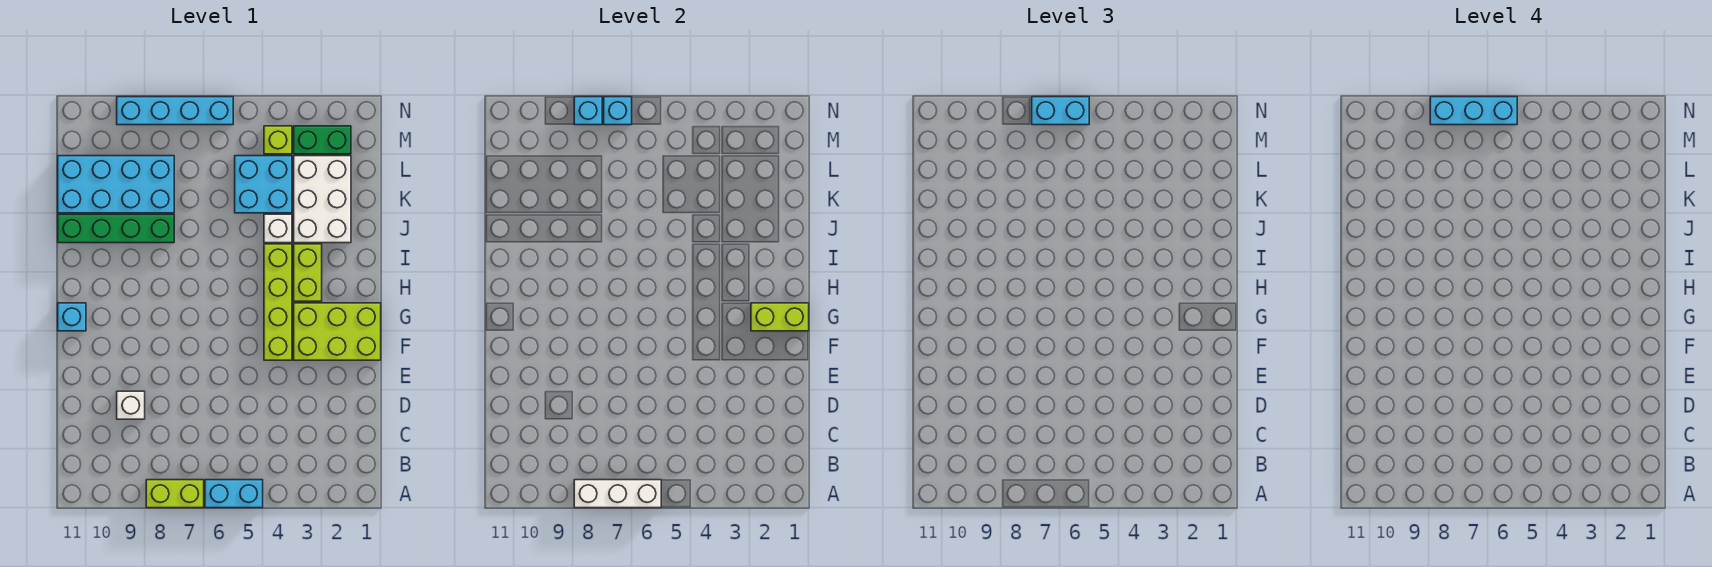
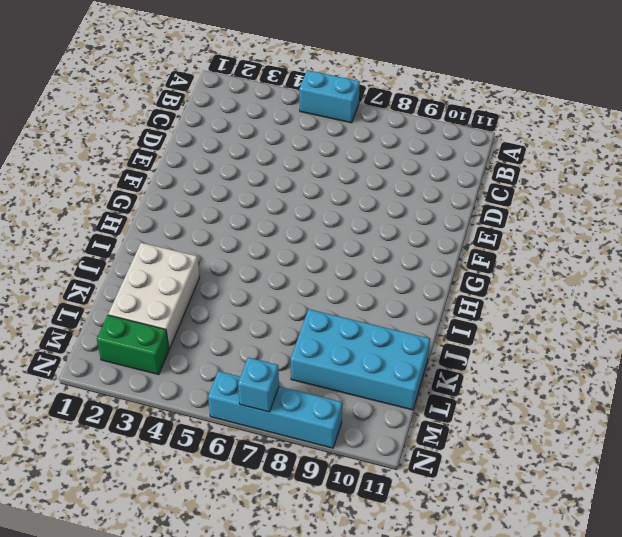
none -> lime brick A7:A8 level 1
none -> white brick D9 level 1
none -> lime brick F1:G3 level 1

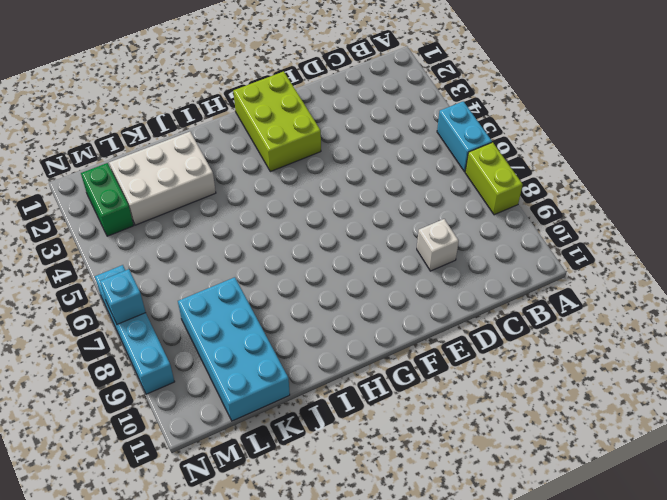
none -> lime brick F4:I4 level 1
none -> cyan brick G11 level 1
none -> lime brick H3:I3 level 1

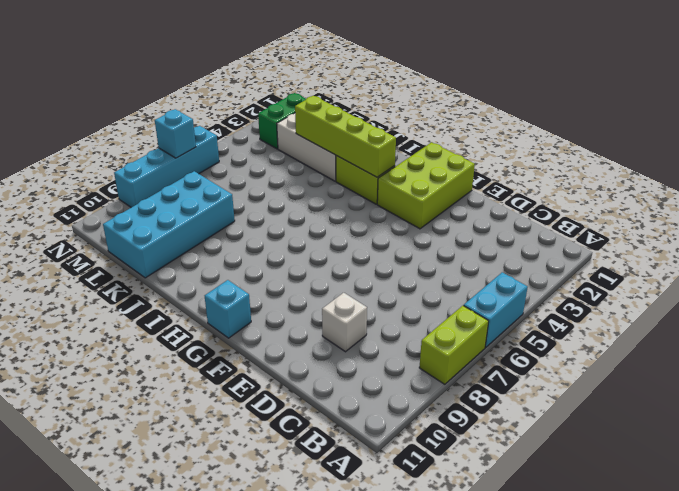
lime brick H3:K3 level 2 -> lime brick F4:I4 level 1
none -> white brick J4 level 1
none -> green brick J8:J11 level 1
none -> cyan brick K4:L5 level 1

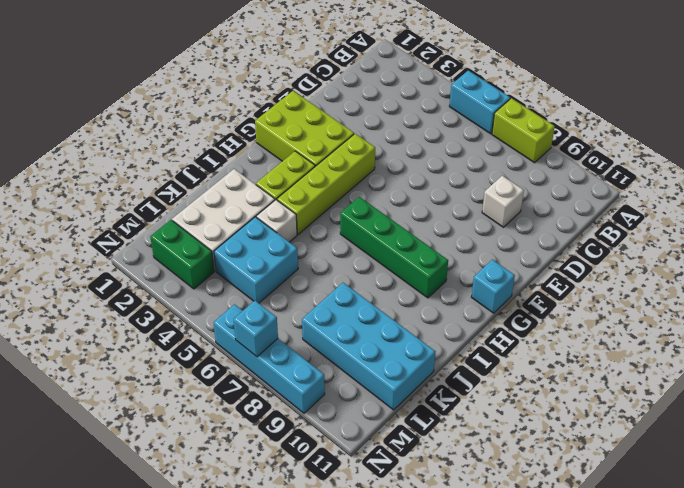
green brick H6:H9 level 1 -> green brick J8:J11 level 1
none -> lime brick M4 level 1
none -> white brick A6:A8 level 2
none -> lime brick G1:G2 level 2

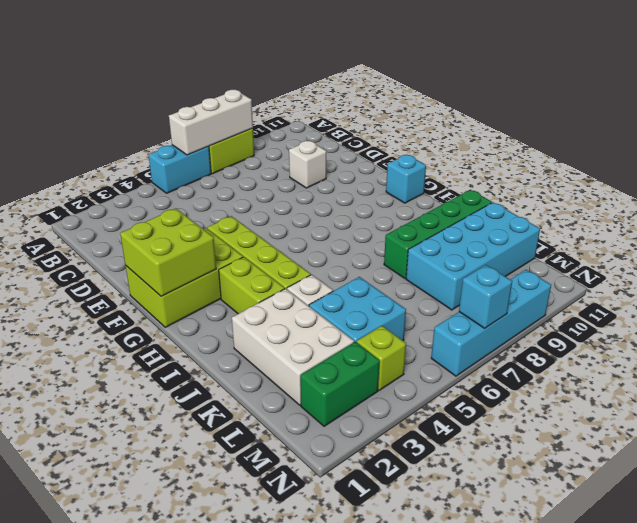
lime brick F1:G2 level 2 -> lime brick G1:G2 level 2
none -> cyan brick N8 level 2
none -> cyan brick N6:N7 level 3
none -> cyan brick N6:N8 level 4

